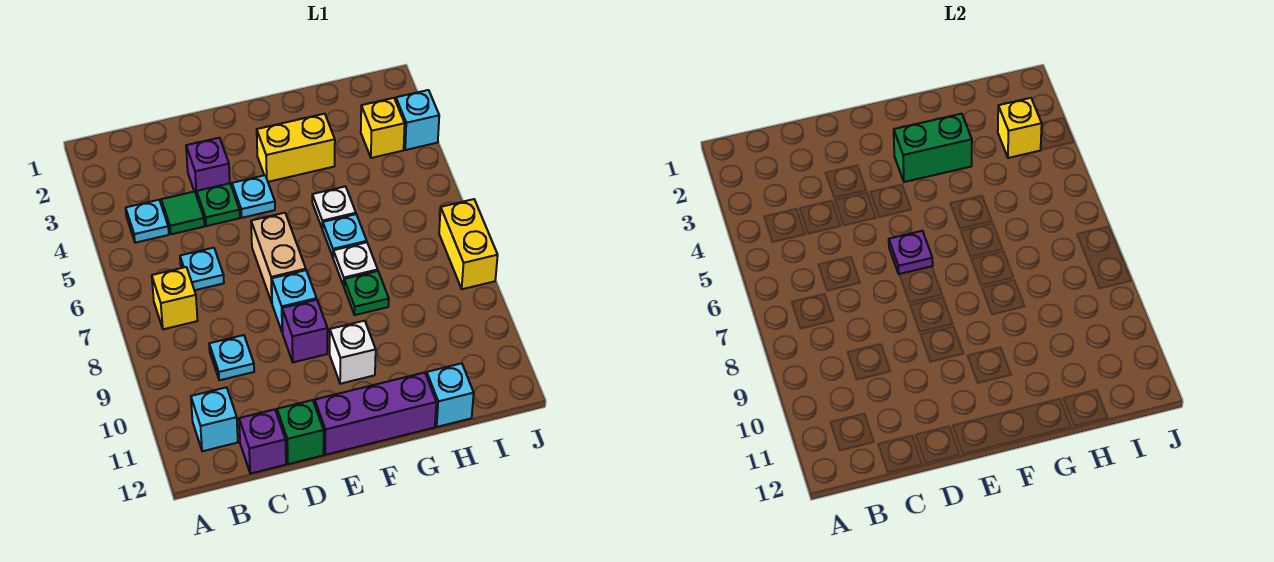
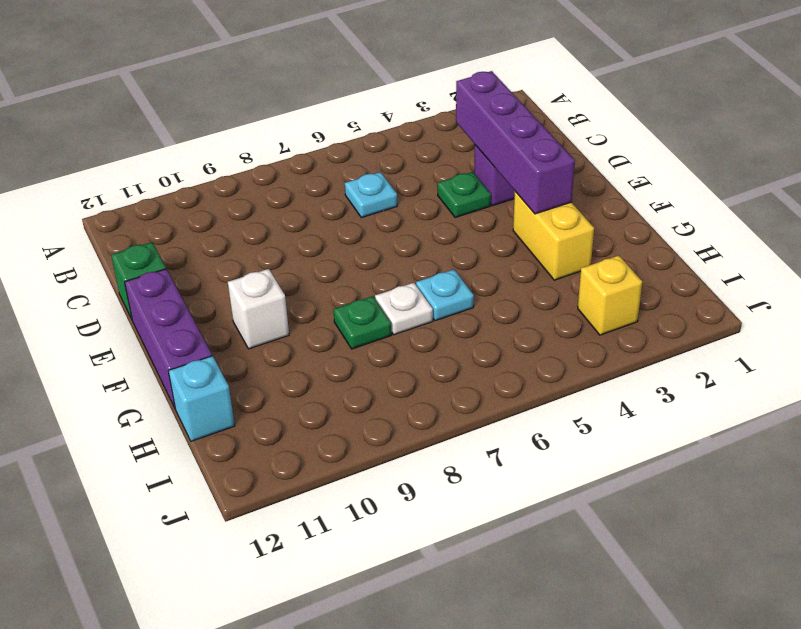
purple brick C3:F3 level 2 -> green brick F3:G3 level 2
none -> cyan plate B4 level 1
none -> yellow brick B7 level 1
none -> cyan brick B11 level 1

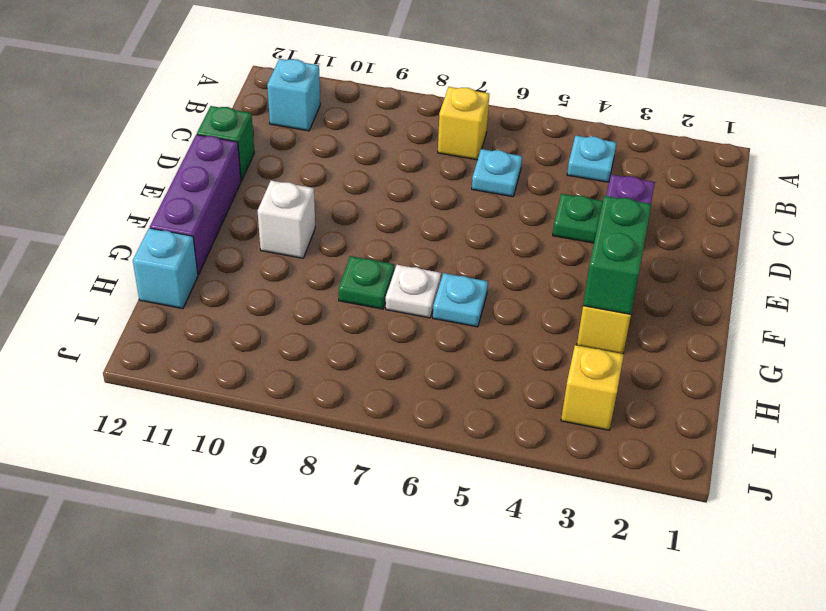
none -> green tile C4 level 1
none -> cyan plate C9 level 1
none -> purple brick C12 level 1

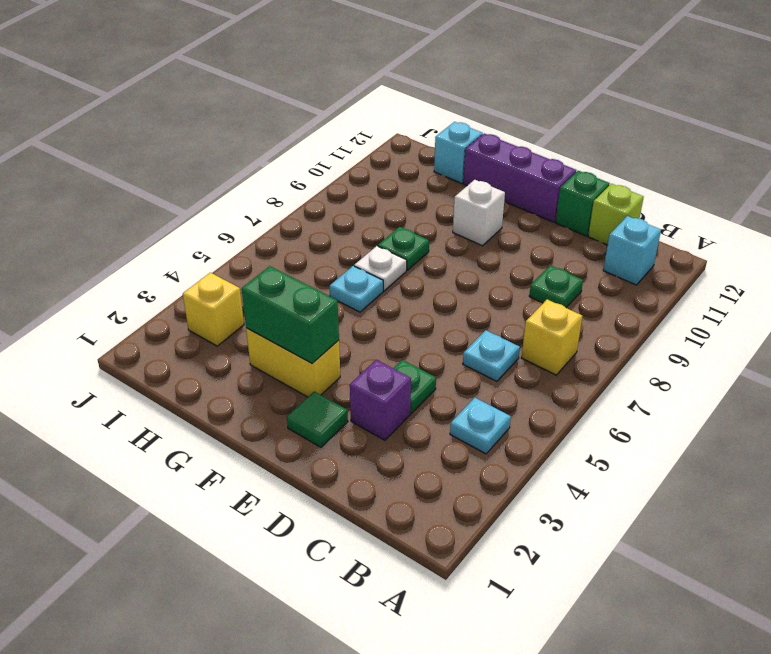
green plate C9 level 1 -> cyan plate C9 level 1
lime brick C12 level 1 -> purple brick C12 level 1
green tile E2 level 1 -> green tile C4 level 1
none -> cyan plate E4 level 1
none -> tan brick E6:E7 level 1
none -> cyan brick E8 level 1

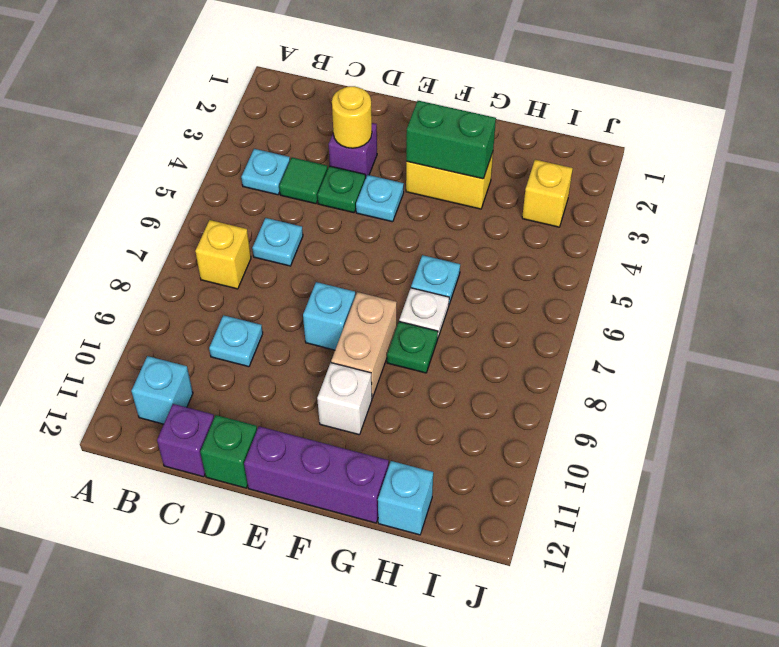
yellow round brick D3 level 2 -> none
tan brick F8:F9 level 1 -> tan brick E6:E7 level 1
none -> purple brick E9 level 1
none -> white plate G5 level 1
none -> cyan brick J3 level 1

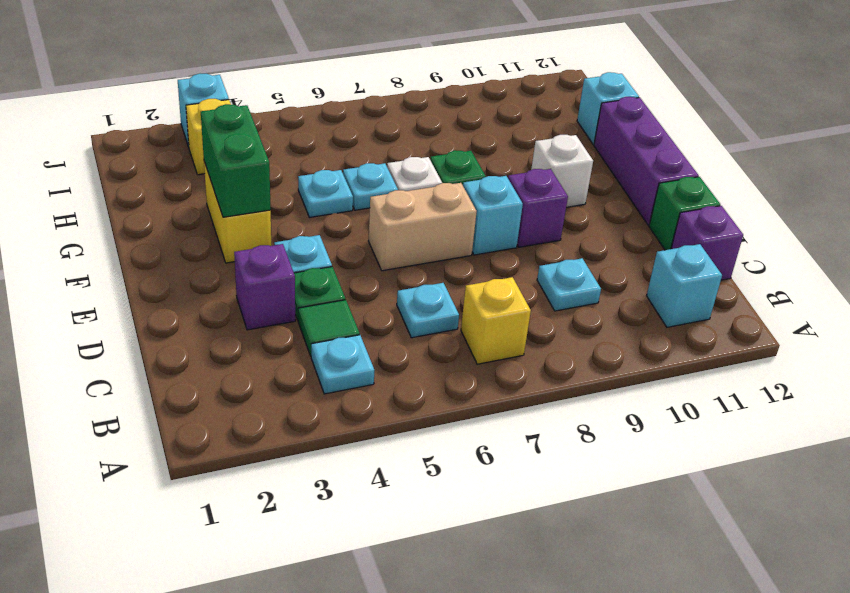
cyan plate G5 level 1 -> white plate G5 level 1
none -> yellow brick J7:J8 level 1
none -> purple plate E6 level 2
none -> yellow brick I3 level 2

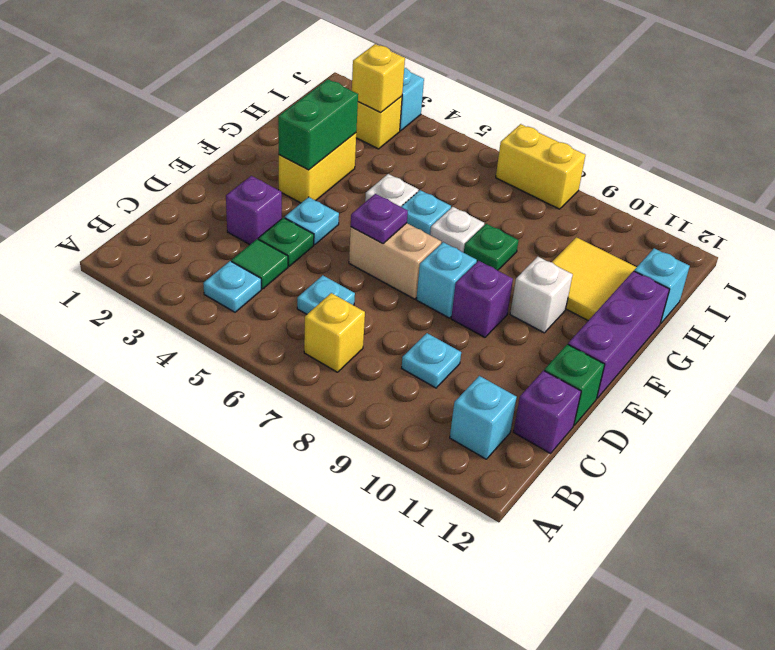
yellow tile G10:H11 level 1 -> none

